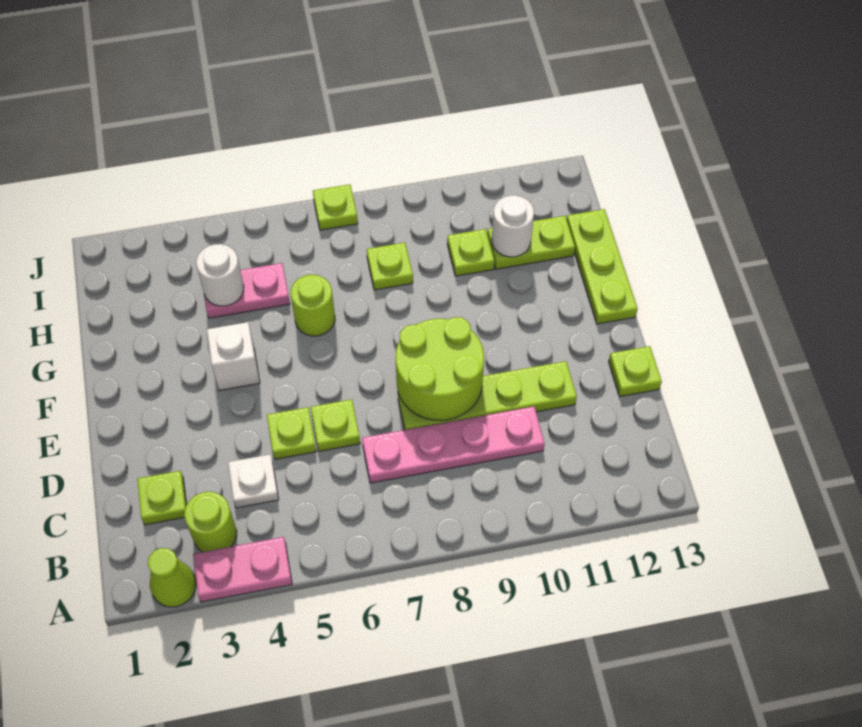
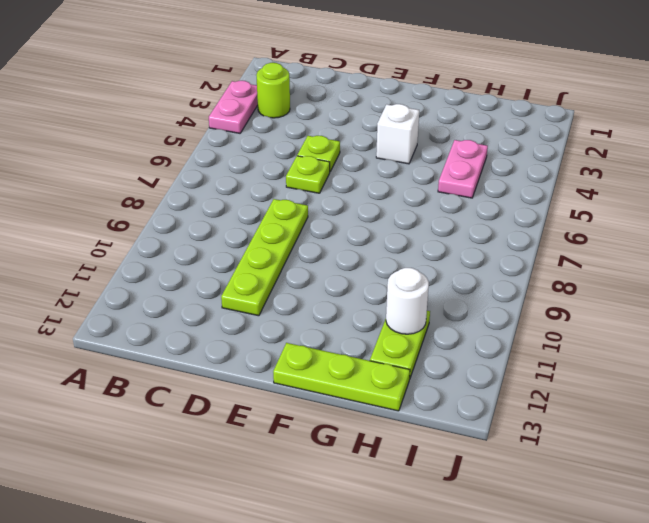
none -> lime cone A2 level 1
none -> lime plate C2 level 1
none -> white plate C4 level 1

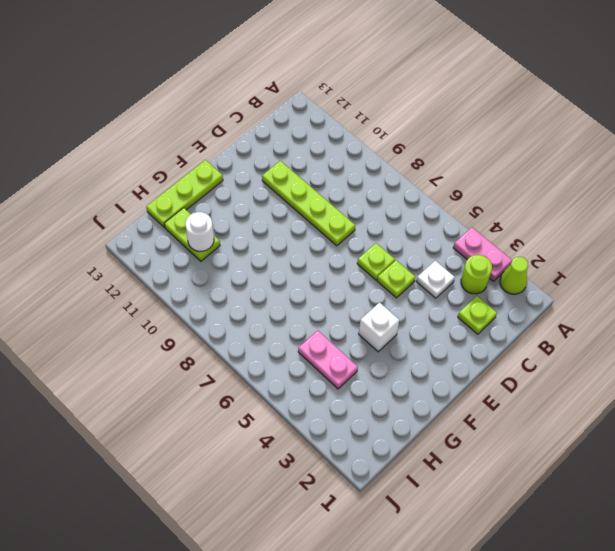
none -> pink plate C7:C10 level 1
none -> lime plate D13 level 1
none -> lime round brick G6 level 1

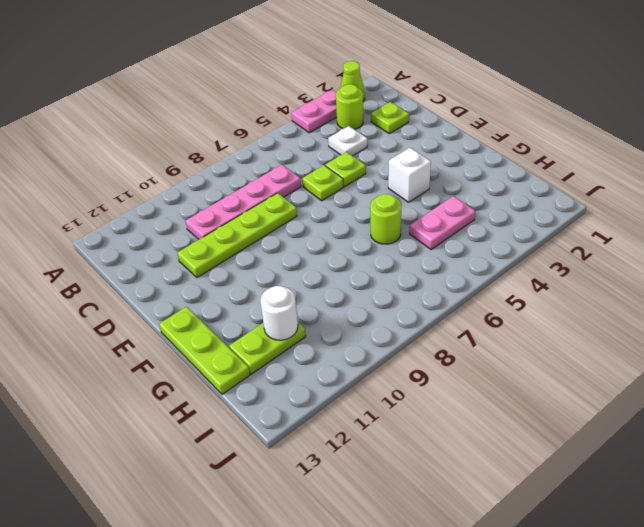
none -> lime plate D13 level 1
none -> lime plate H8 level 1
none -> lime plate H10 level 1

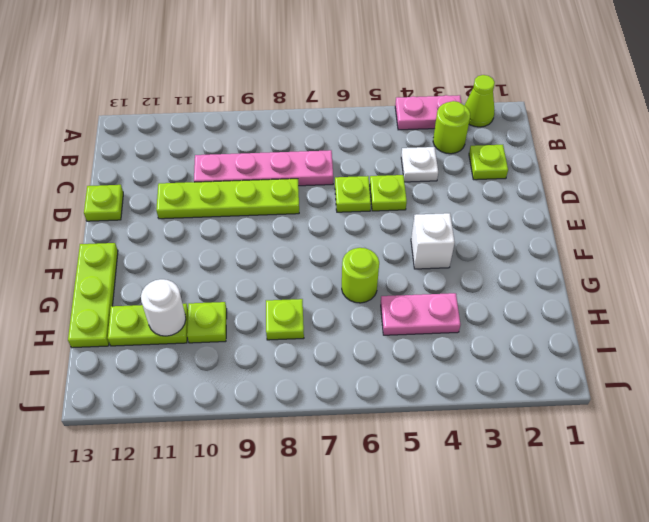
none -> lime plate J7 level 1
none -> lime round brick D8:E9 level 2
none -> white round brick H4 level 2

